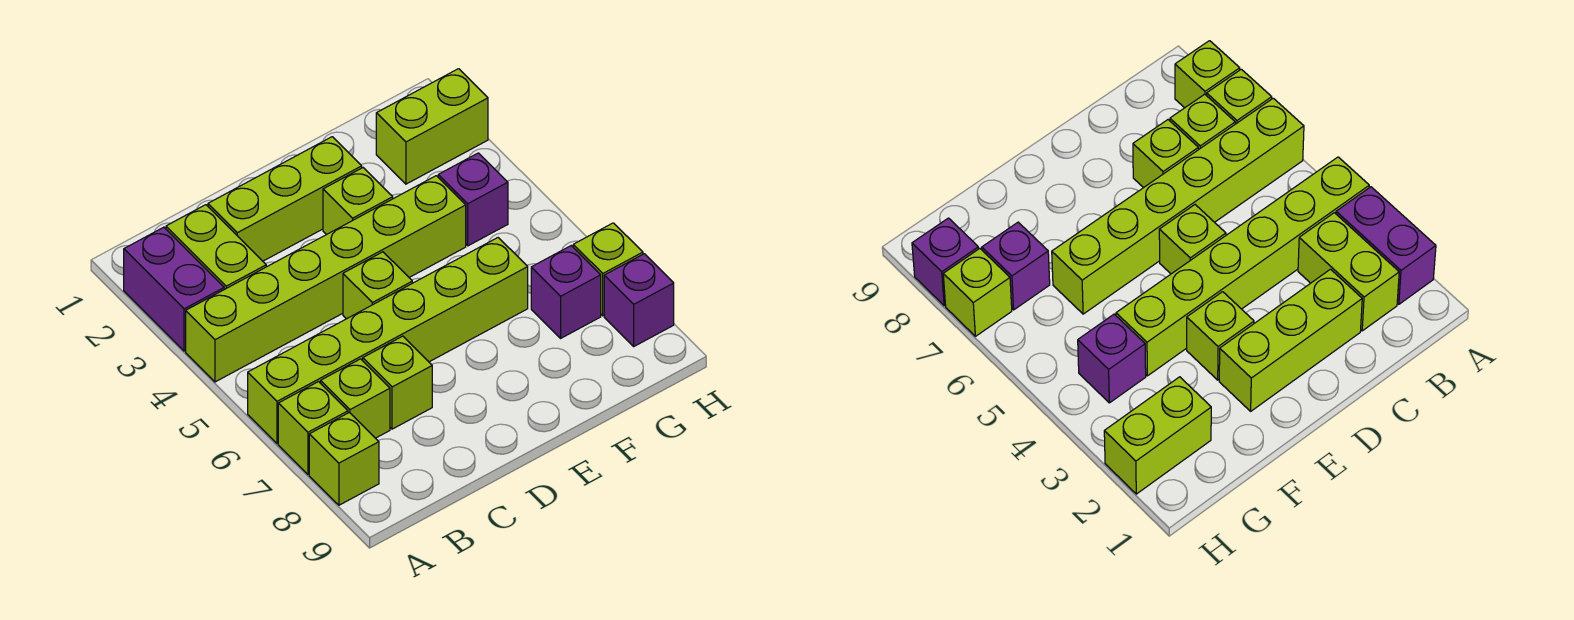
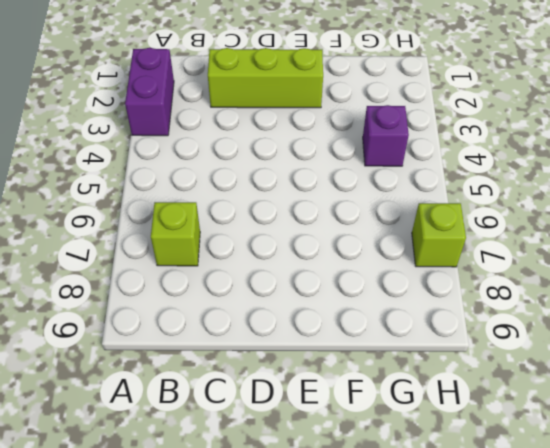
none -> lime brick A4:F4 level 1
none -> lime brick A6:F6 level 1
none -> lime brick A7 level 1

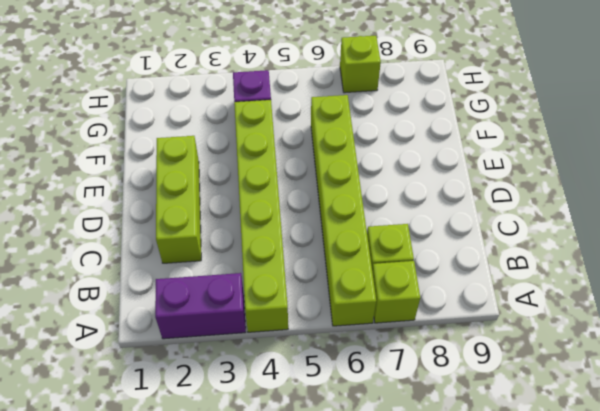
none -> lime brick A8 level 1
none -> lime brick B2:B3 level 1
none -> lime brick C7 level 1

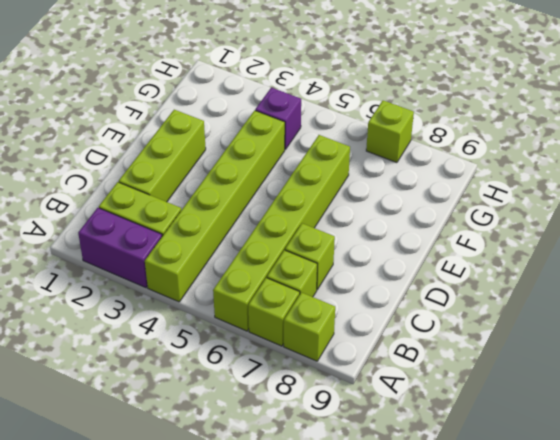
none -> lime brick D5 level 1
none -> lime brick E3 level 1
none -> lime brick G2:H2 level 1

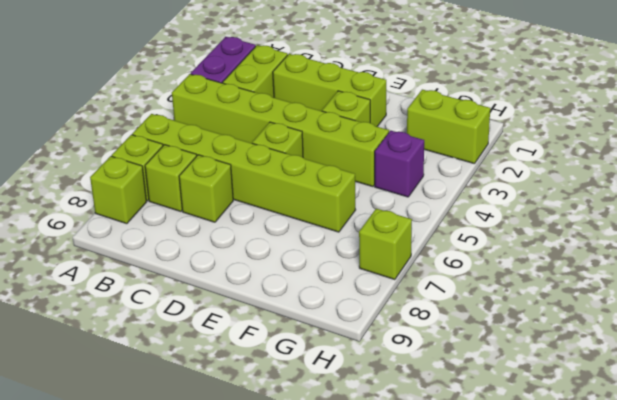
none -> purple brick G7 level 1
none -> purple brick H8 level 1

